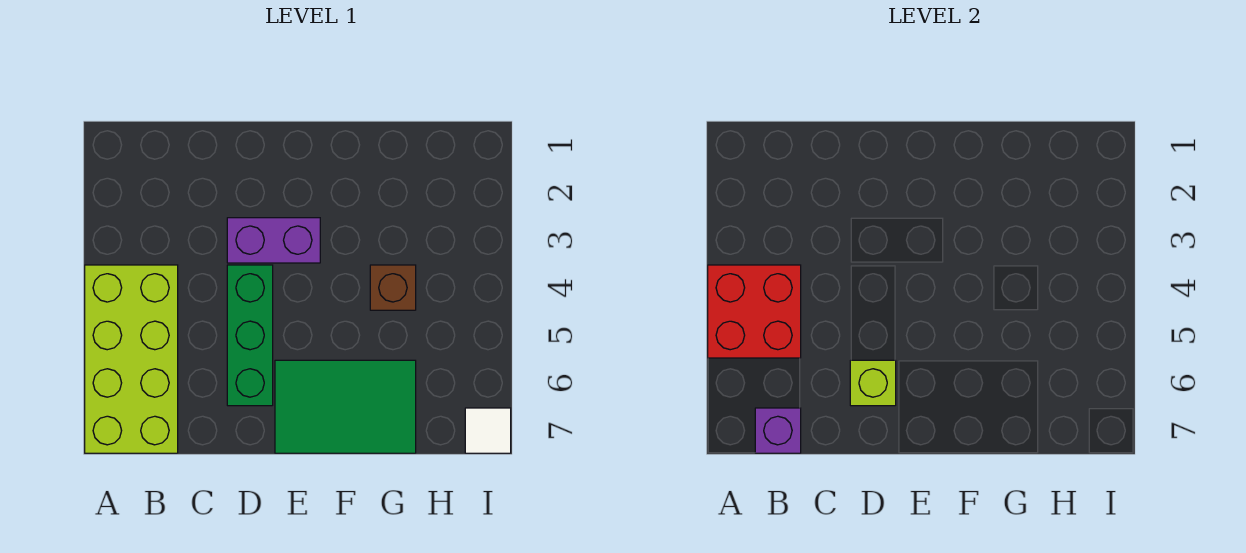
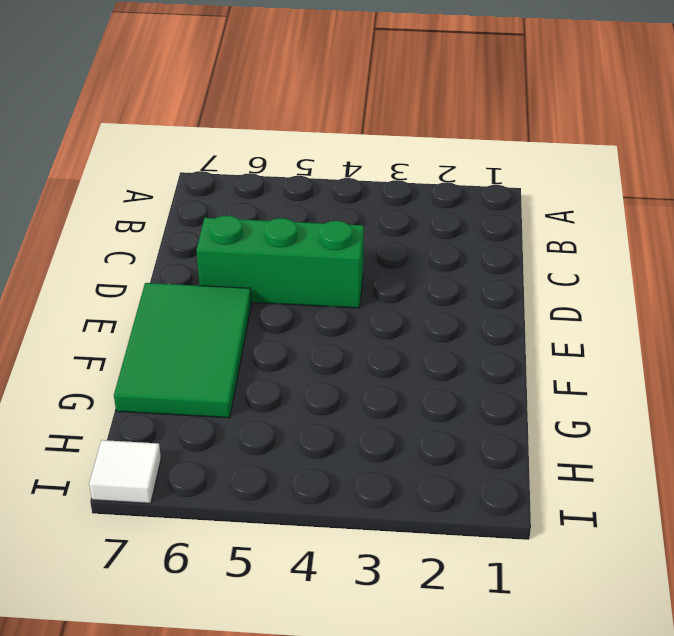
none -> lime brick A4:B7 level 1
none -> purple brick D3:E3 level 1

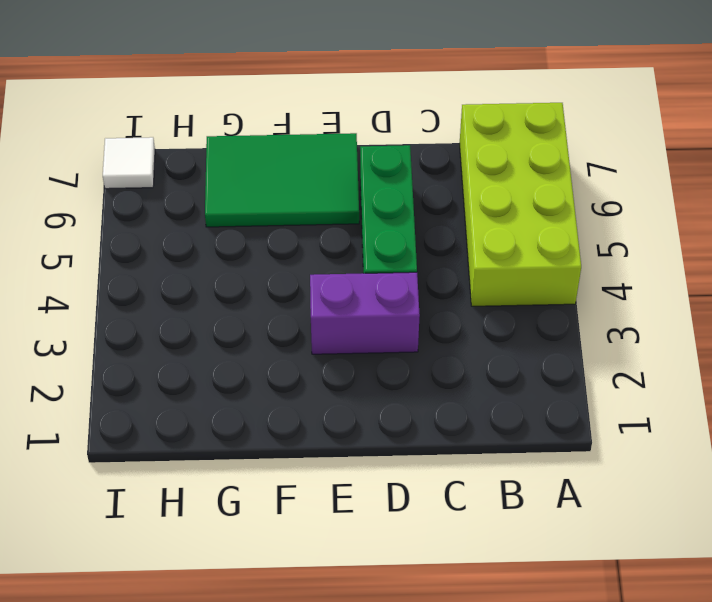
none -> brown brick G4 level 1
none -> red brick A4:B5 level 2

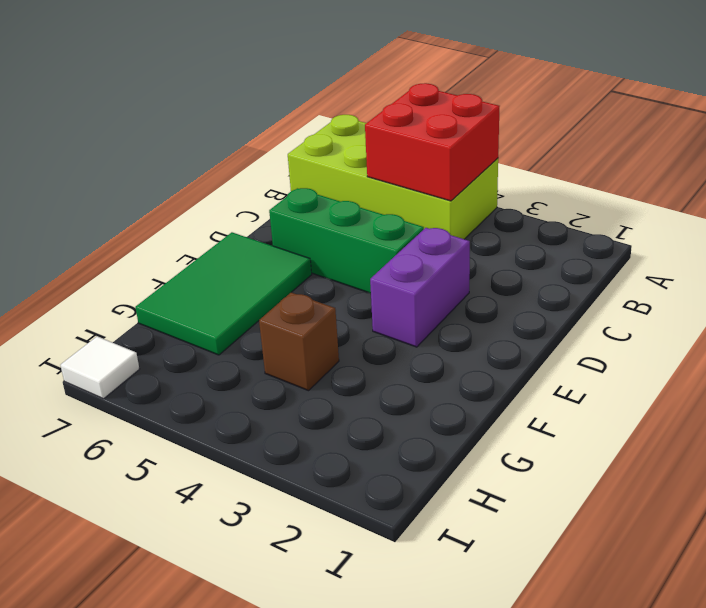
none -> purple brick B7 level 2
none -> lime brick D6 level 2

